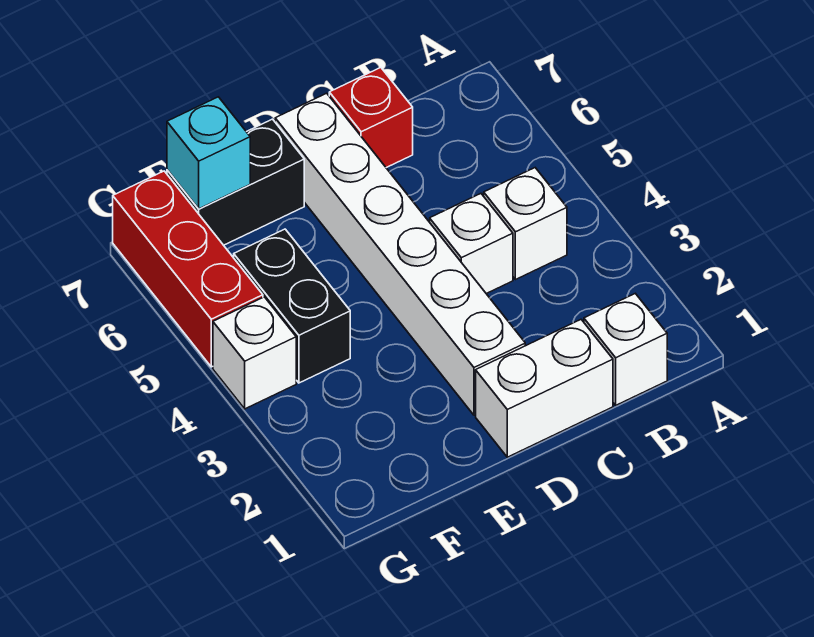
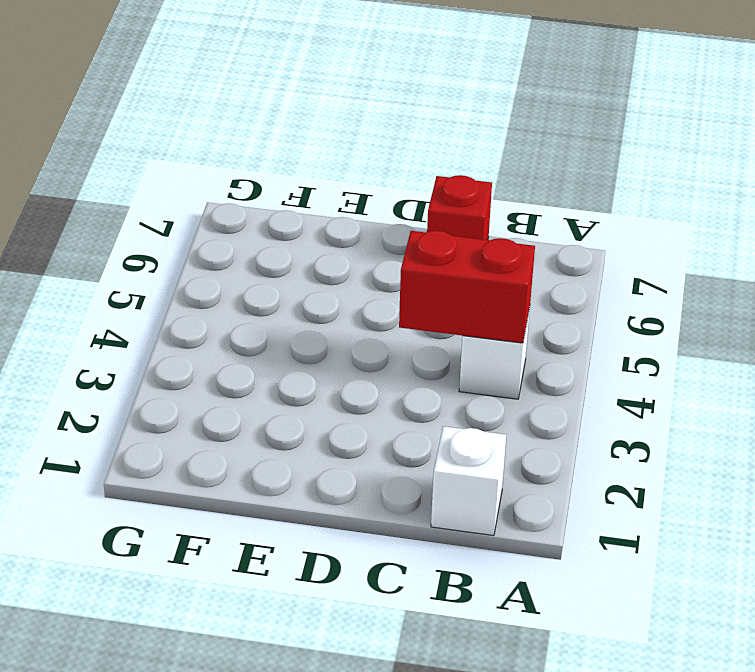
red brick B4:C4 level 2 -> none
none -> white brick C1:D1 level 1
none -> white brick C4 level 1

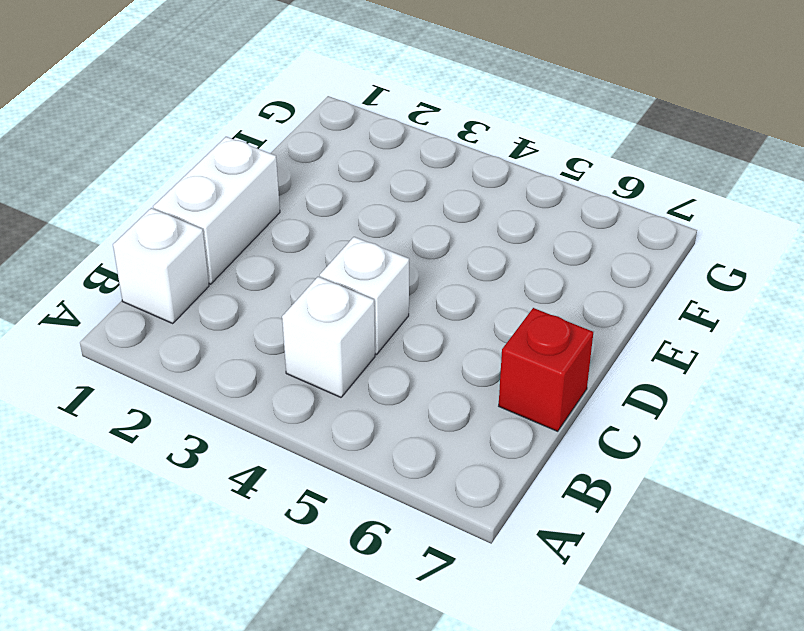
none -> white brick D2:D7 level 1
none -> black brick E7:F7 level 1

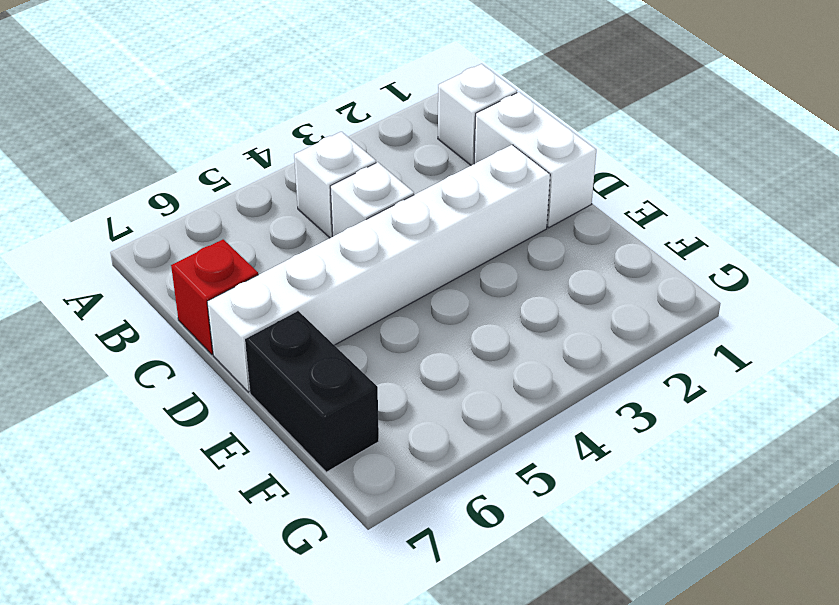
none -> black brick F4:F5 level 1
none -> white brick G4 level 1

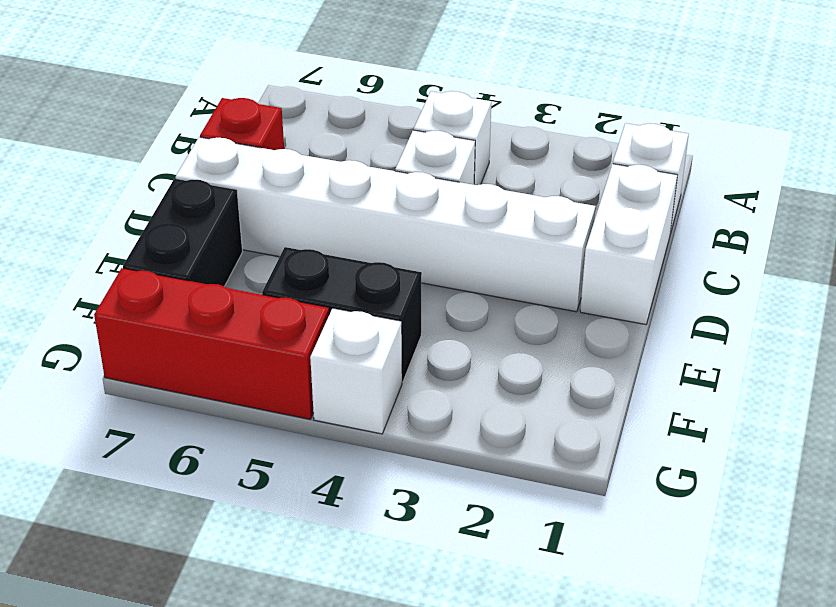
none -> cyan brick F7 level 2

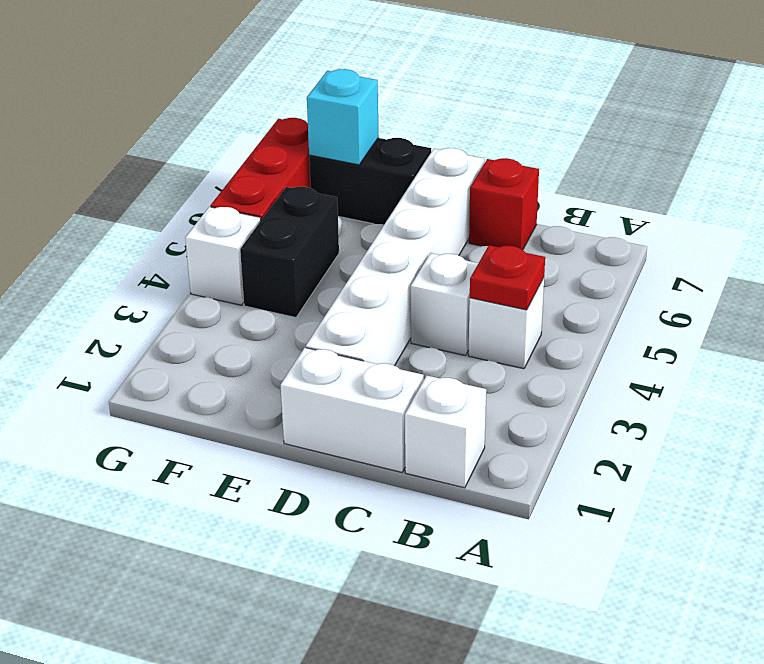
red plate B4 level 2 -> none

